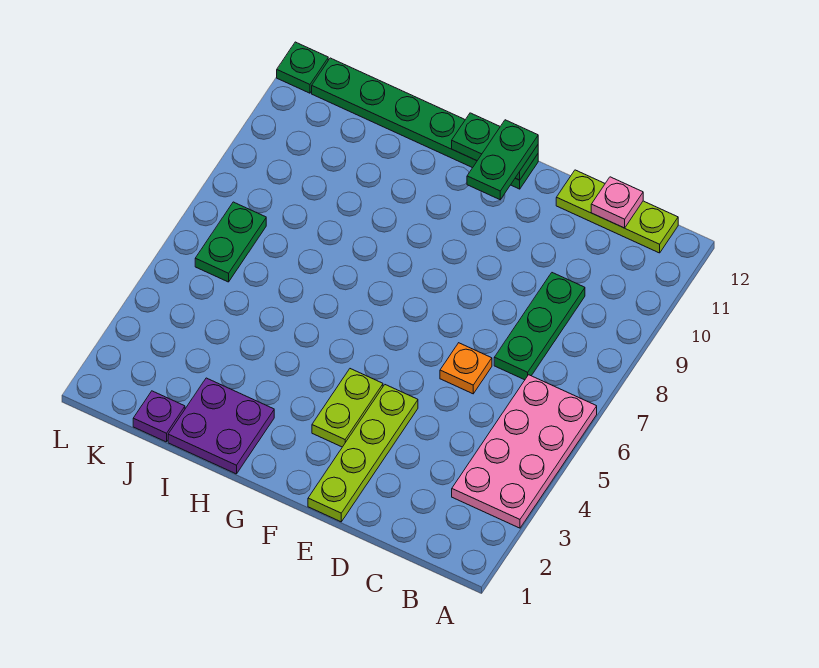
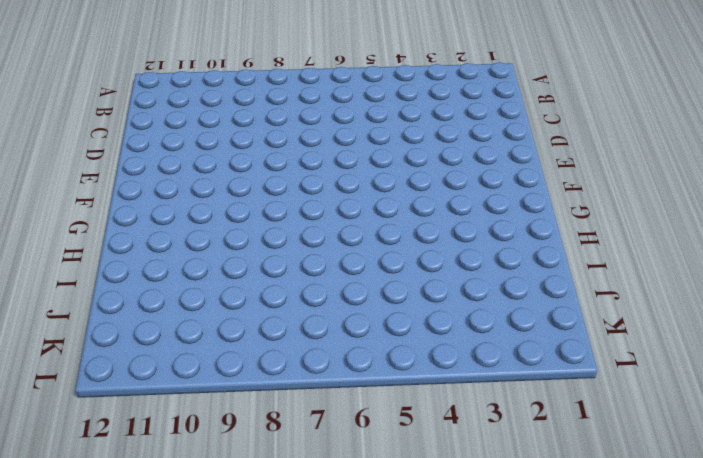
none -> pink plate A3:B6 level 1
none -> lime plate B12:D12 level 1
none -> green plate C7:C9 level 1

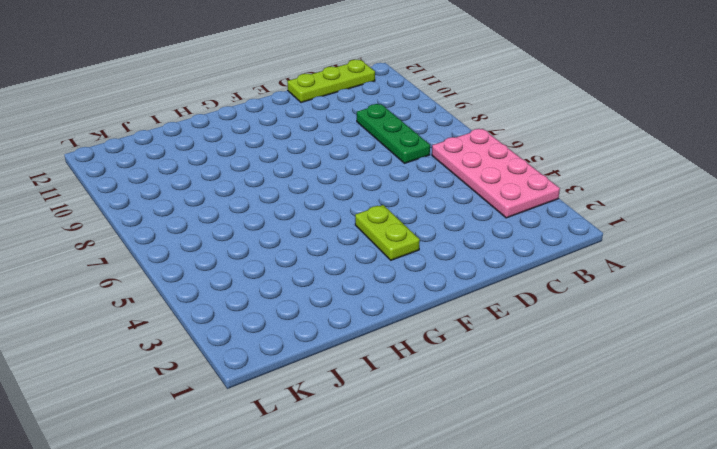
none -> orange plate D6 level 1
none -> lime plate E1:E4 level 1
none -> green plate F12:K12 level 1

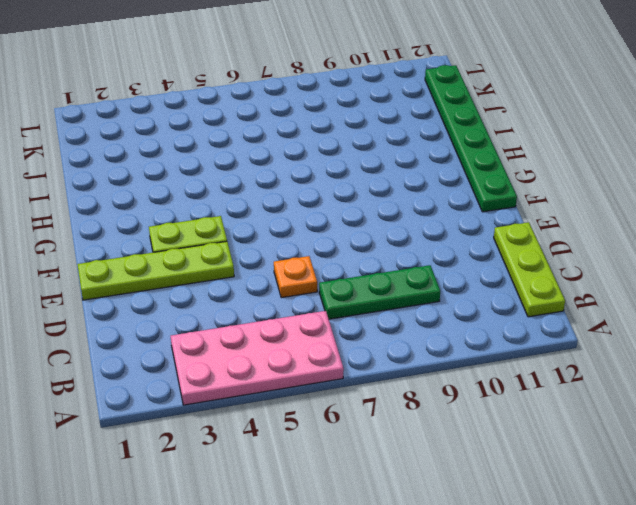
none -> purple plate H1:I2 level 1
none -> purple plate J1 level 1
none -> green plate K6:K7 level 1

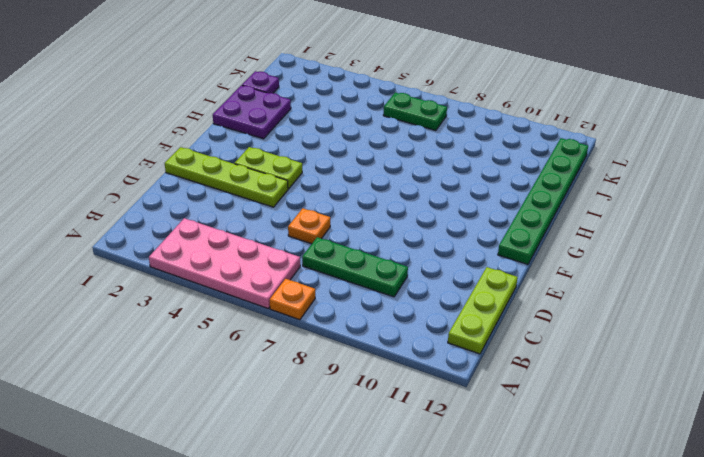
orange plate A7 level 1 -> none
none -> green plate L12 level 1
none -> pink plate C12 level 2
none -> green plate F12:G12 level 2

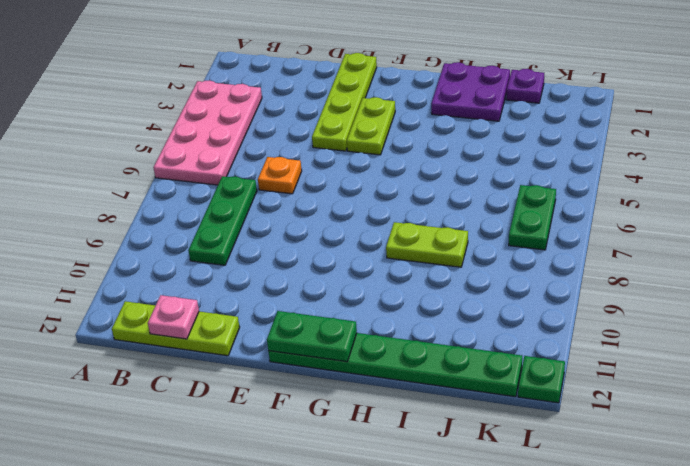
lime plate H8:I8 level 1 -> none
none -> green plate F11:F12 level 3

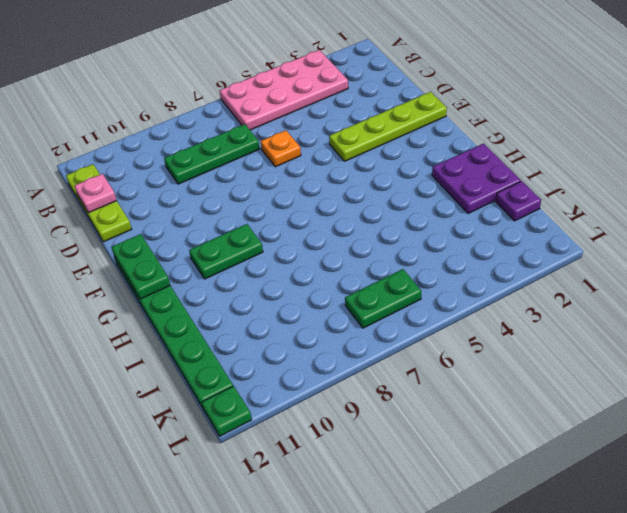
green plate G9:G10 level 1 -> green plate F11:F12 level 3
none -> lime plate F3:F4 level 1

